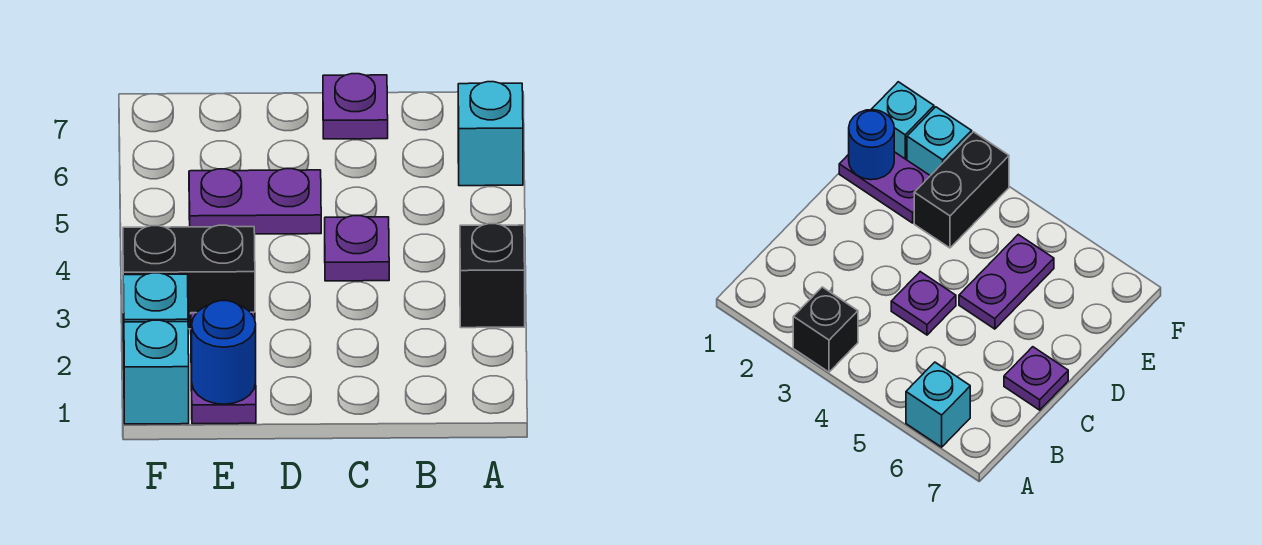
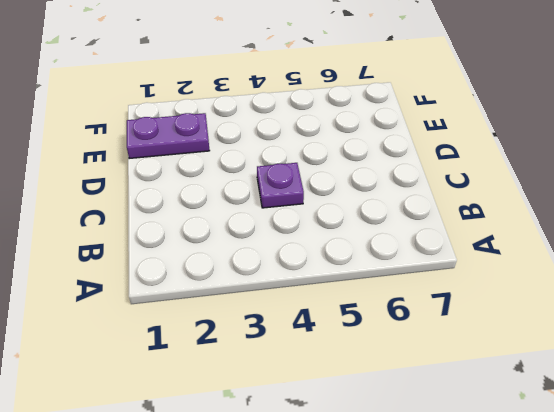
none -> black brick A3 level 1
none -> cyan brick A6 level 1

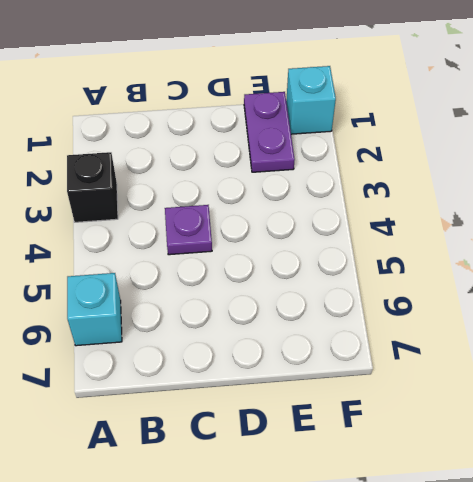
none -> purple plate C7 level 1
none -> purple plate D5:E5 level 1

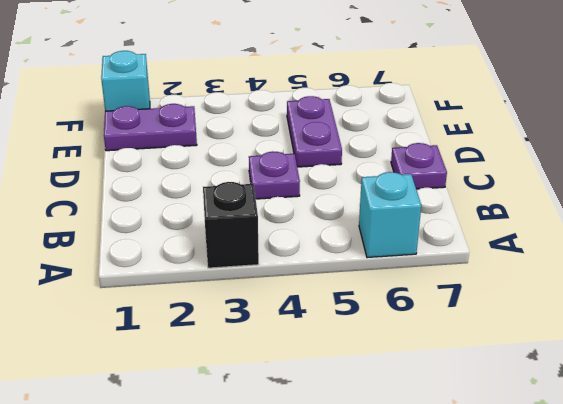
none -> black brick E3:F3 level 1
none -> cyan brick F2 level 1

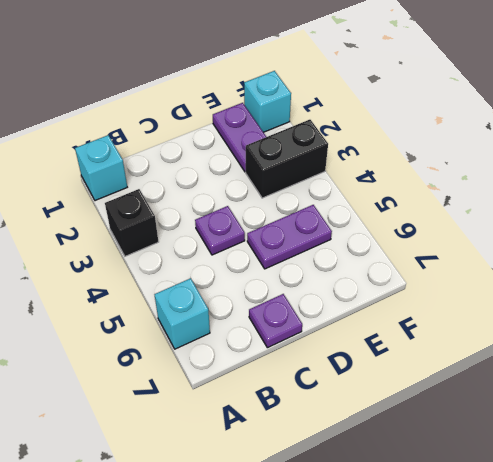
cyan brick A1 level 1 -> cyan brick F2 level 1
none -> blue round brick E1 level 2

